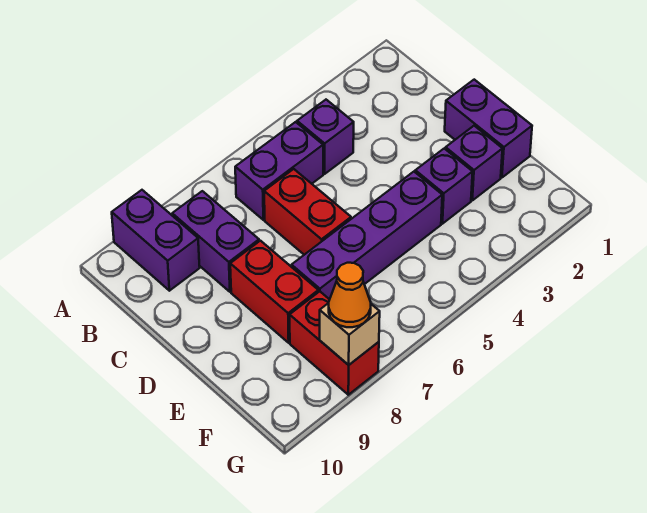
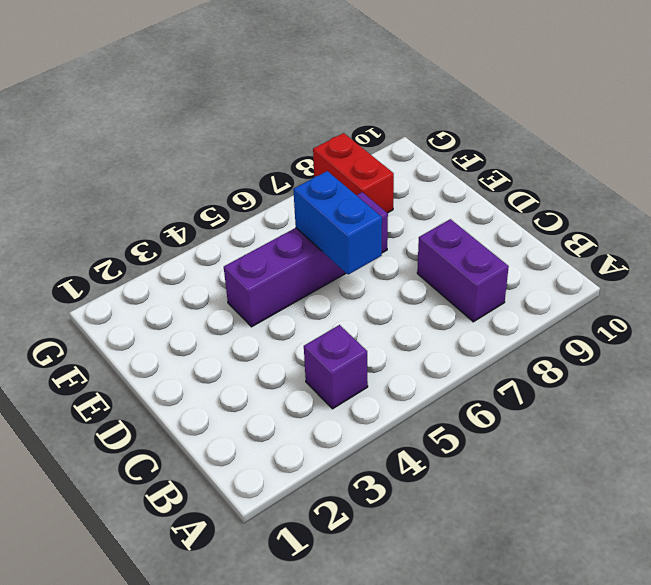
blue brick D6:E6 level 2 -> none
none -> purple brick A9:B9 level 1
none -> purple brick B5:B6 level 1
none -> red brick C6:D6 level 1

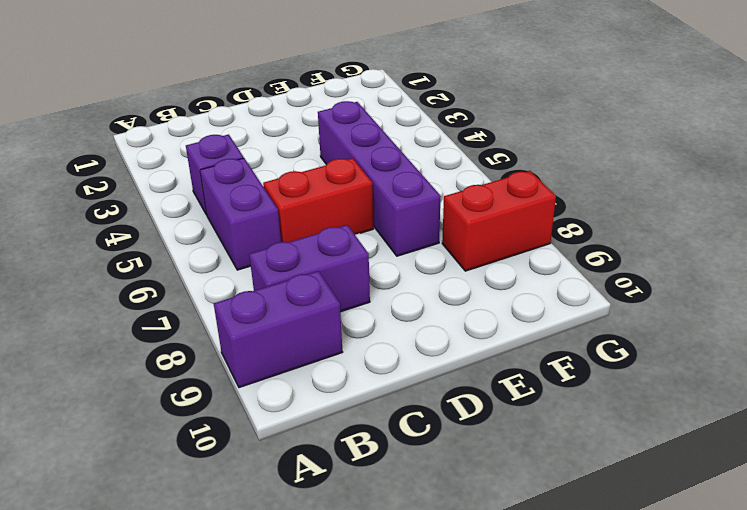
none -> purple brick D1:E1 level 1
none -> red brick D8:E8 level 1
none -> purple brick E2 level 1

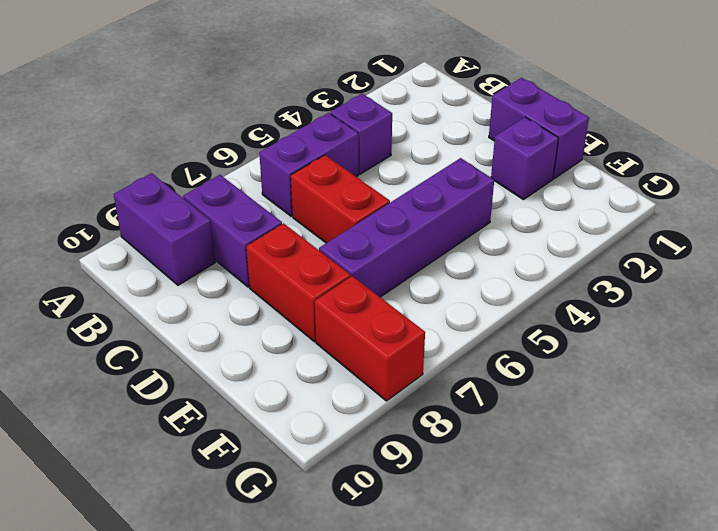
none -> purple brick E3 level 1
none -> tan brick G8 level 2
none -> orange cone G8 level 3

